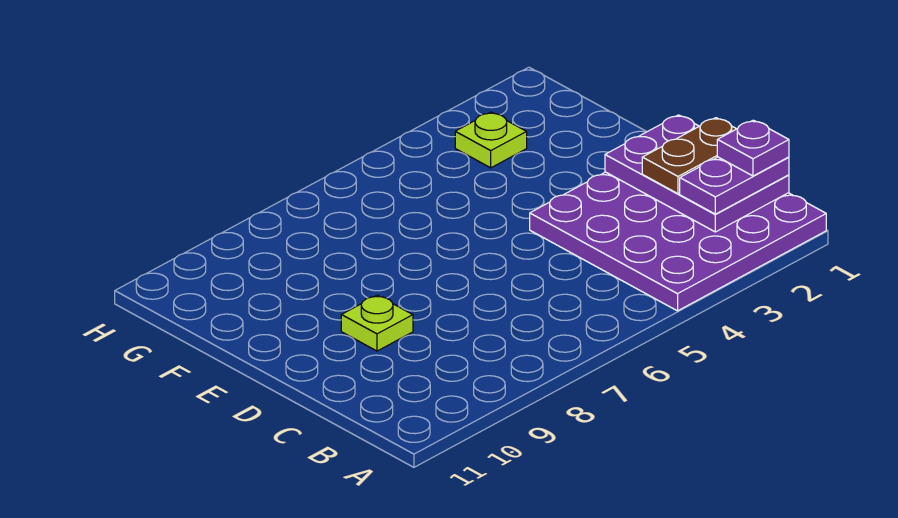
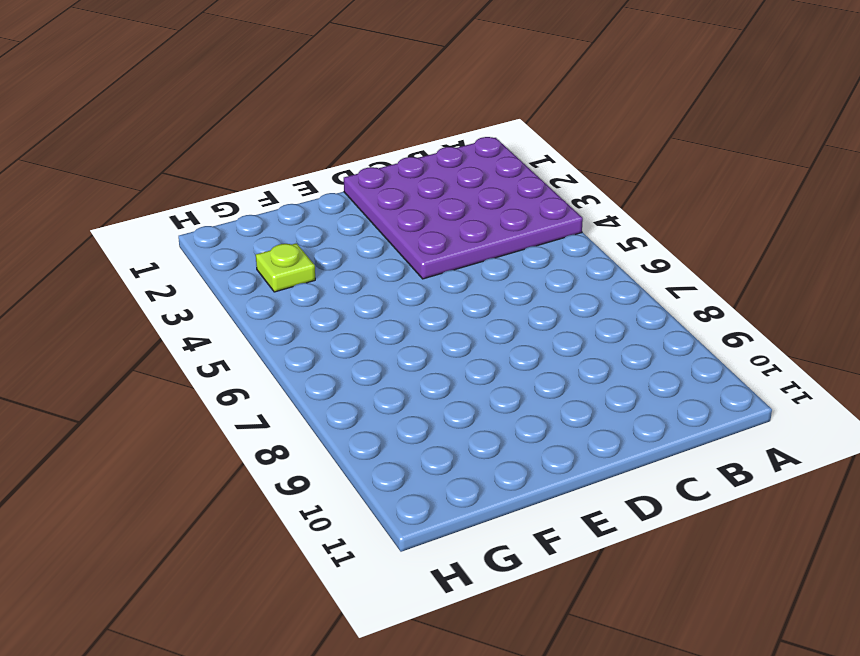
none -> lime plate D9 level 1
none -> purple plate B1:D2 level 2

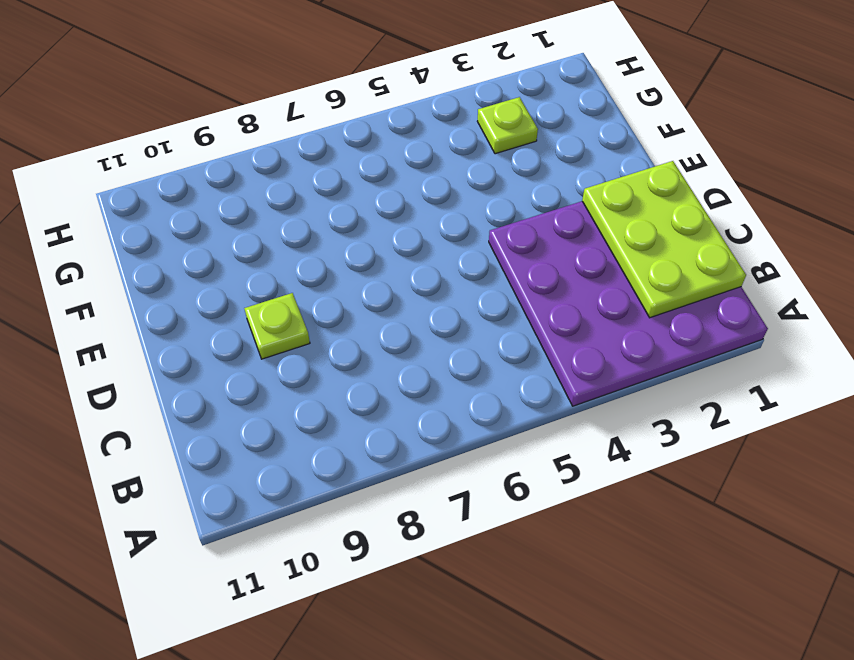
lime plate B1:D2 level 2 -> purple plate B1:D2 level 2
none -> purple plate B1:B2 level 3
none -> brown plate C1:C2 level 3

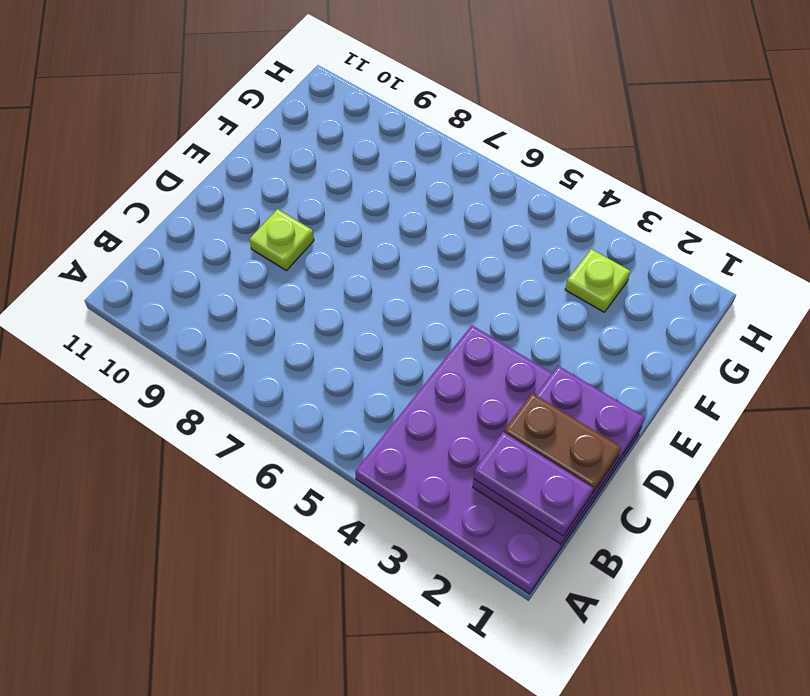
none -> purple plate B1 level 4

